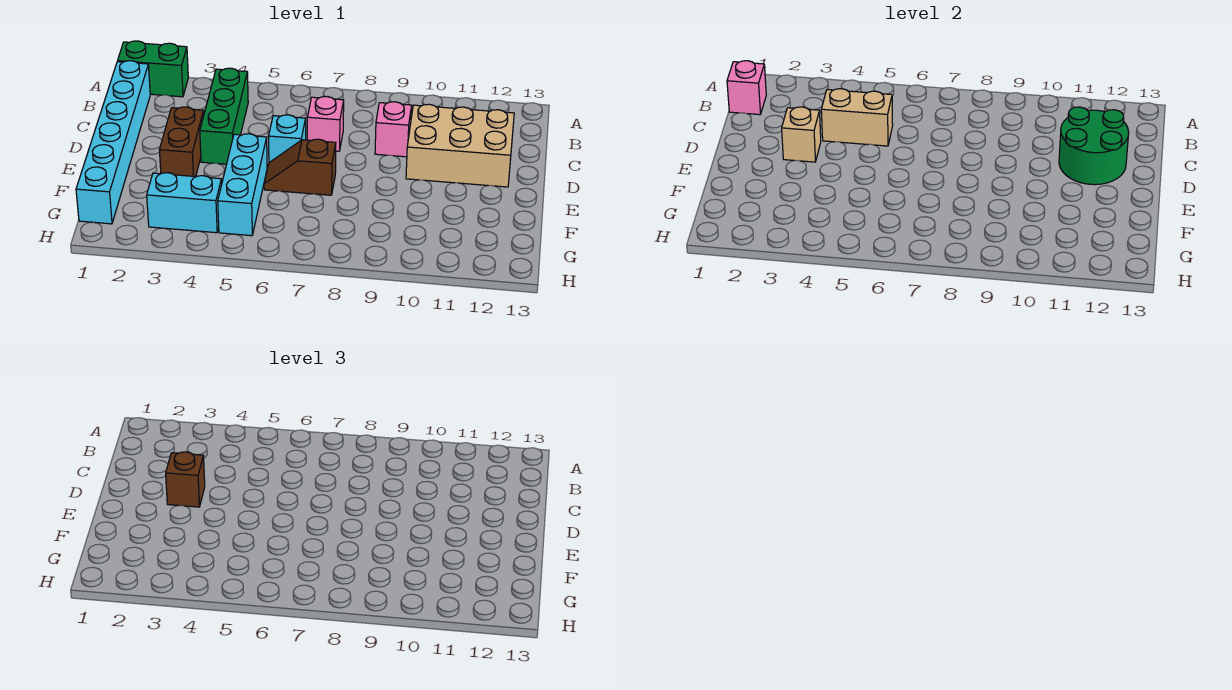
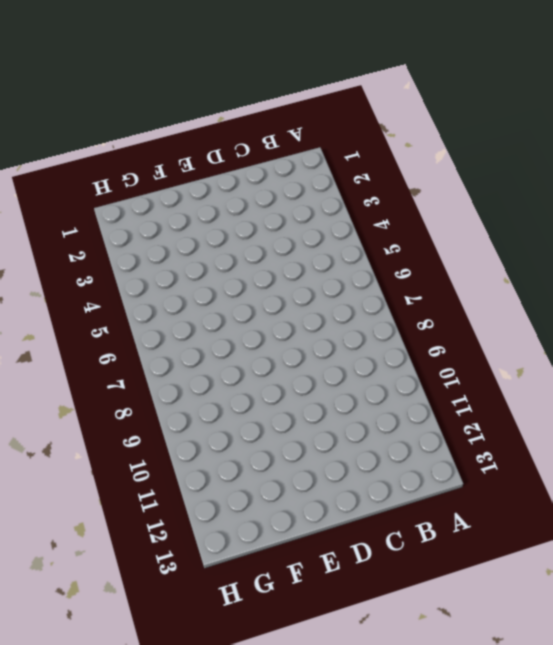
none -> green brick A1:A2 level 1
none -> cyan brick B1:G1 level 1
none -> green brick B4:D4 level 1

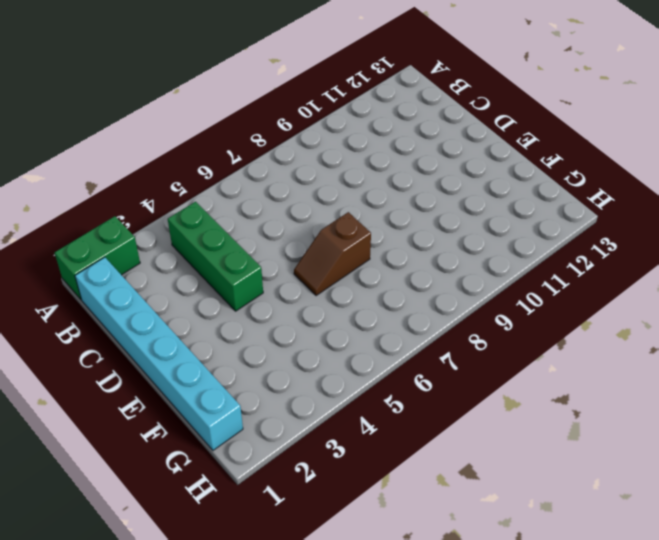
none -> pink brick C7 level 1
none -> pink brick C9 level 1
none -> tan brick C10:D12 level 1

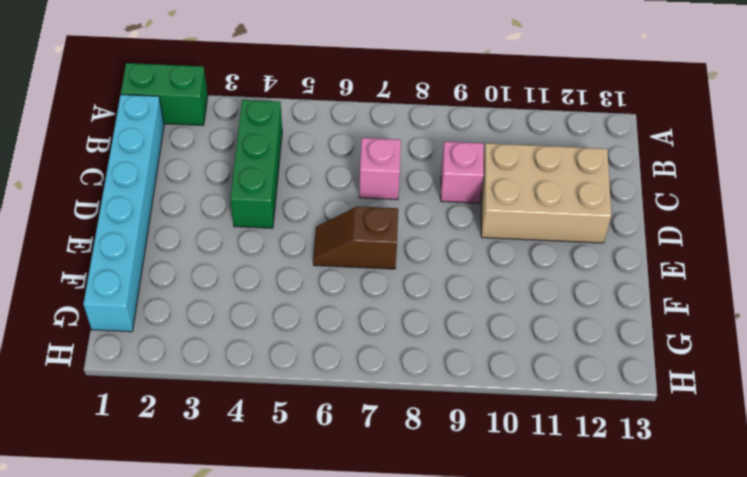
none -> brown brick D3:E3 level 1
none -> cyan brick D6 level 1
none -> cyan brick E5:G5 level 1

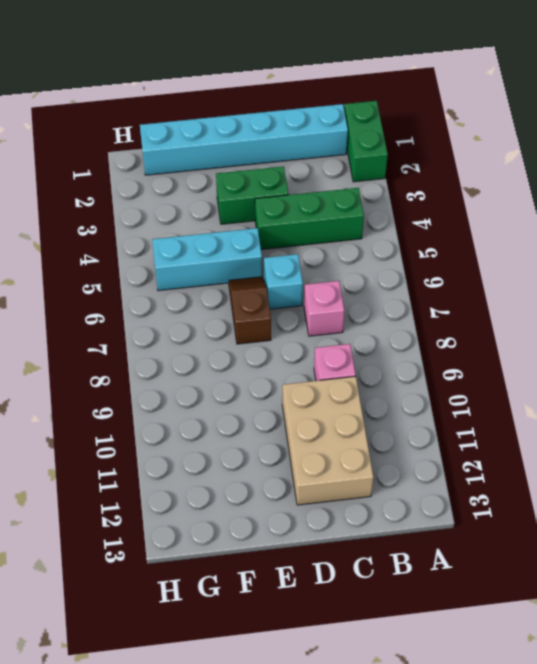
green brick D3:E3 level 1 -> brown brick D3:E3 level 1
none -> cyan brick G3:G4 level 1
none -> pink brick B1 level 2
none -> tan brick C4:C5 level 2

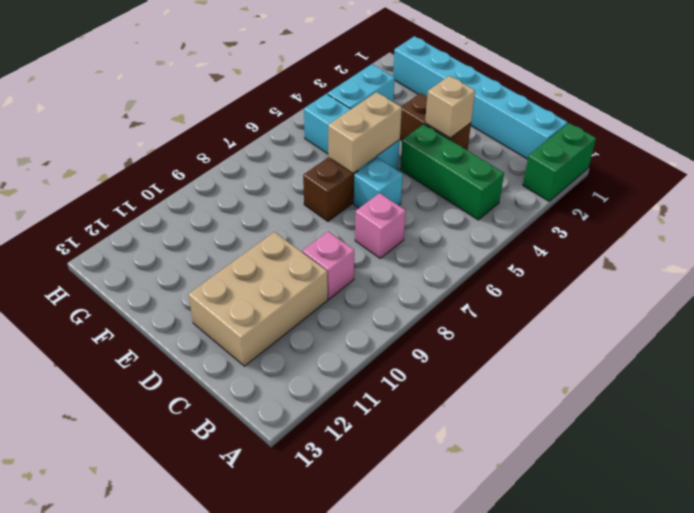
tan brick E5:E6 level 2 -> tan brick C4:C5 level 2
none -> pink brick B1 level 2
none -> green round brick C11:D12 level 2
none -> brown brick D3 level 3

